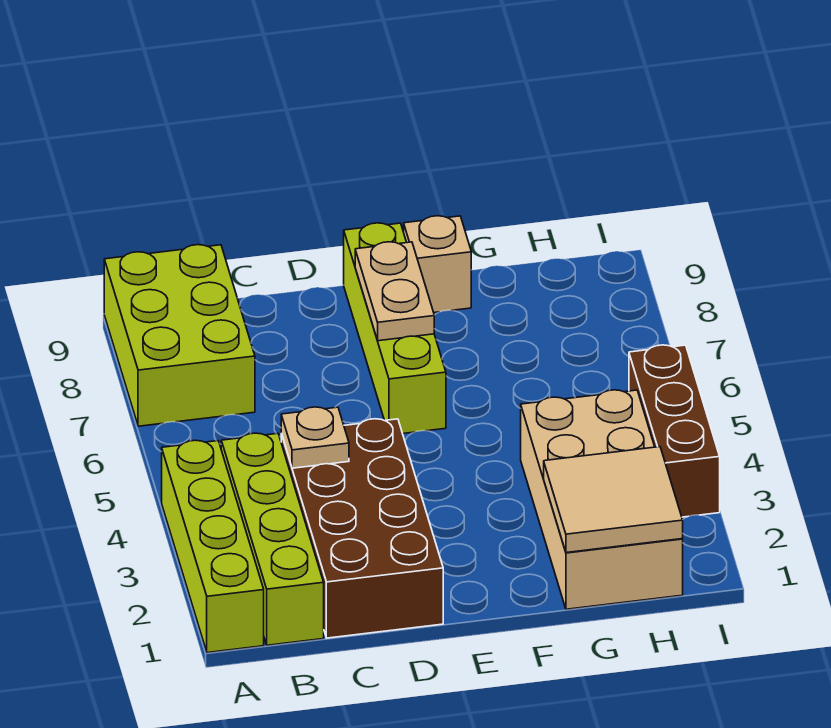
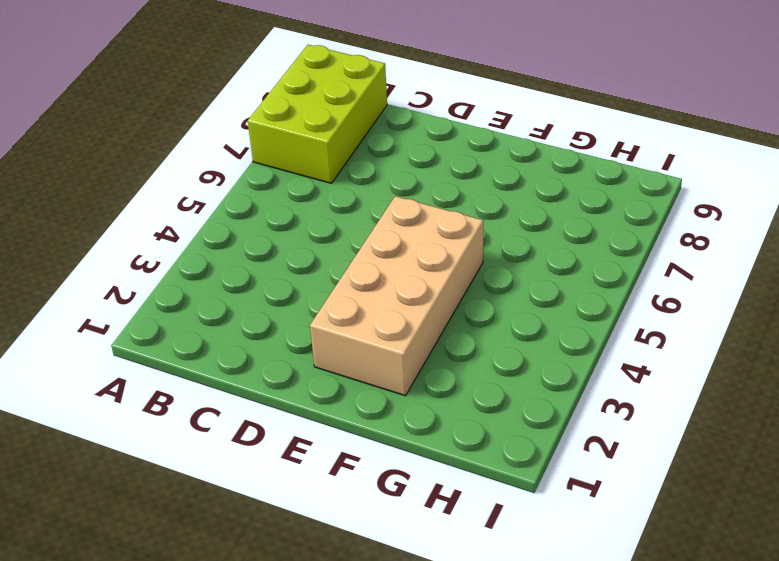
tan brick E2:F5 level 1 -> tan brick G1:H4 level 1
none -> lime brick A1:A4 level 1
none -> lime brick B1:B4 level 1

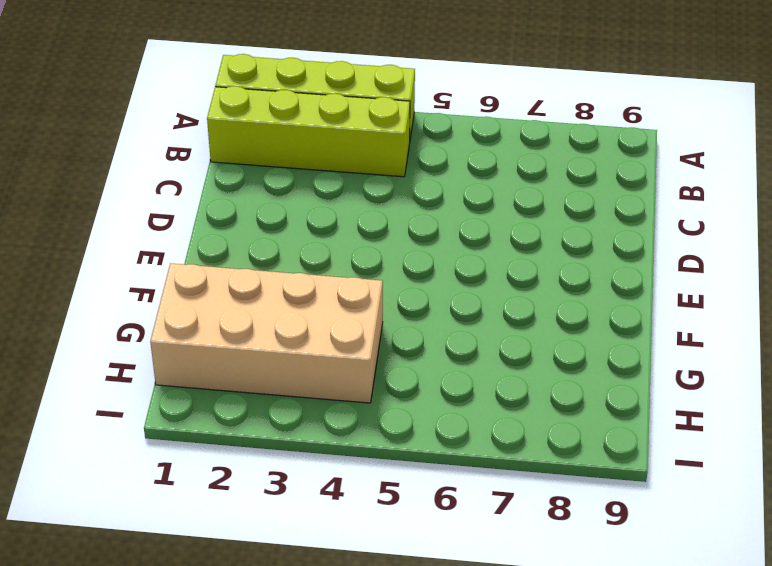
none -> lime brick A7:B9 level 1
none -> brown brick C1:D4 level 1

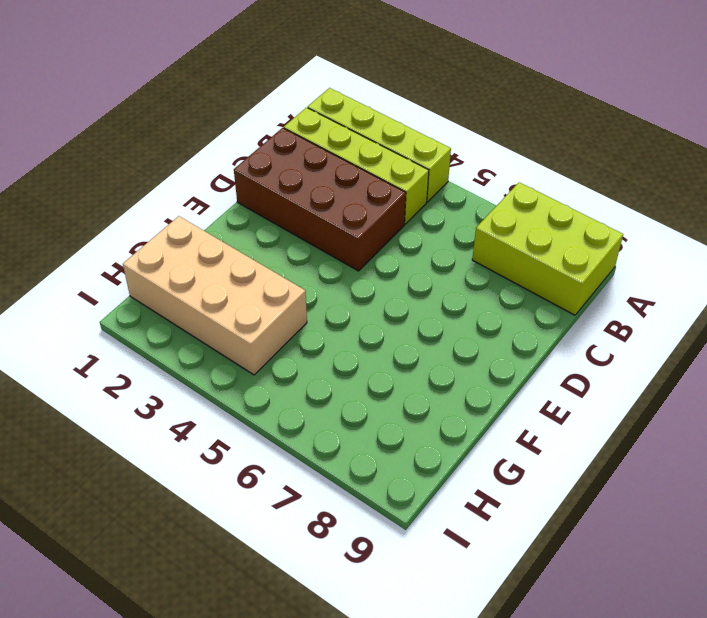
none -> lime brick E6:E9 level 1
none -> tan brick F9 level 1

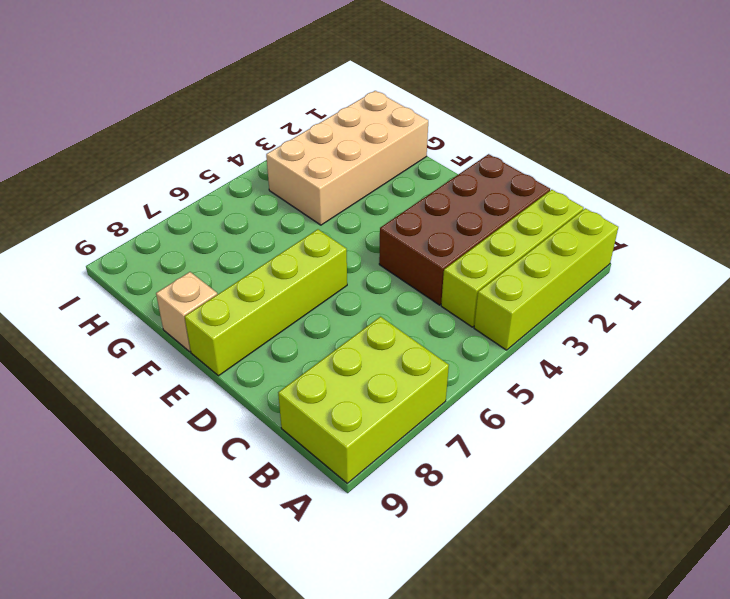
none -> brown brick I3:I5 level 1
none -> tan plate C4 level 2

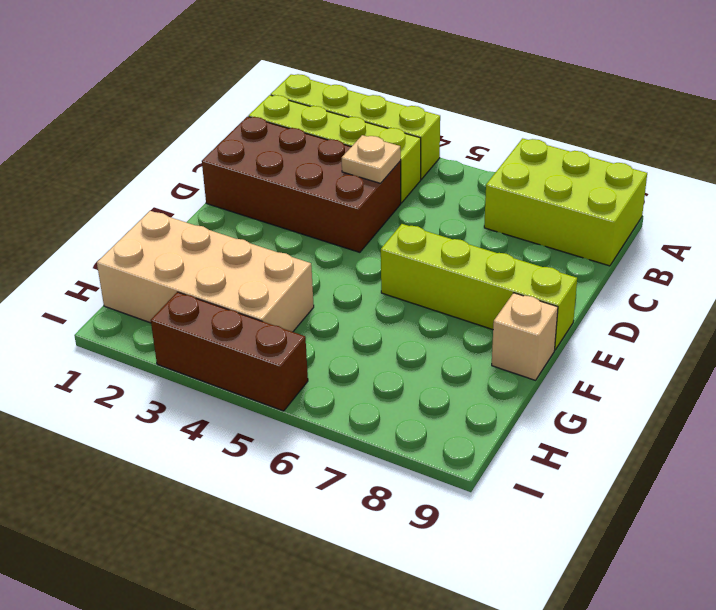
none -> tan plate E7:E8 level 2
none -> tan tile G1:H2 level 2

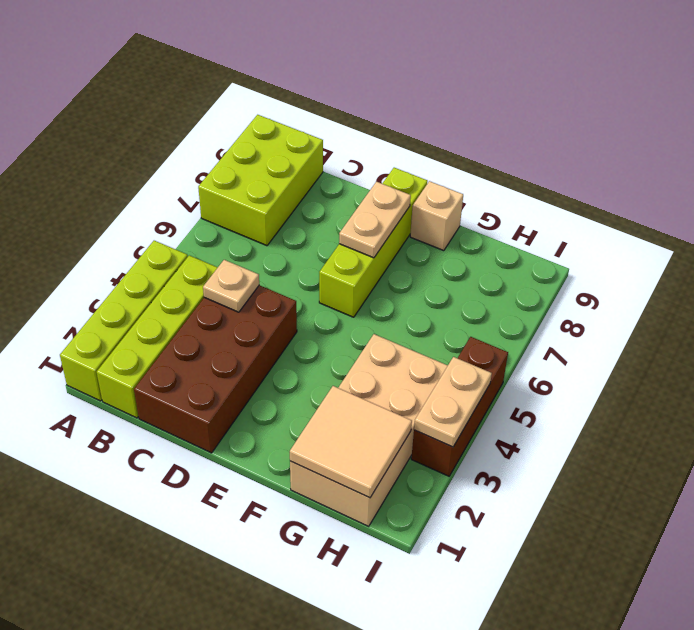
tan plate I3:I4 level 2 -> none

